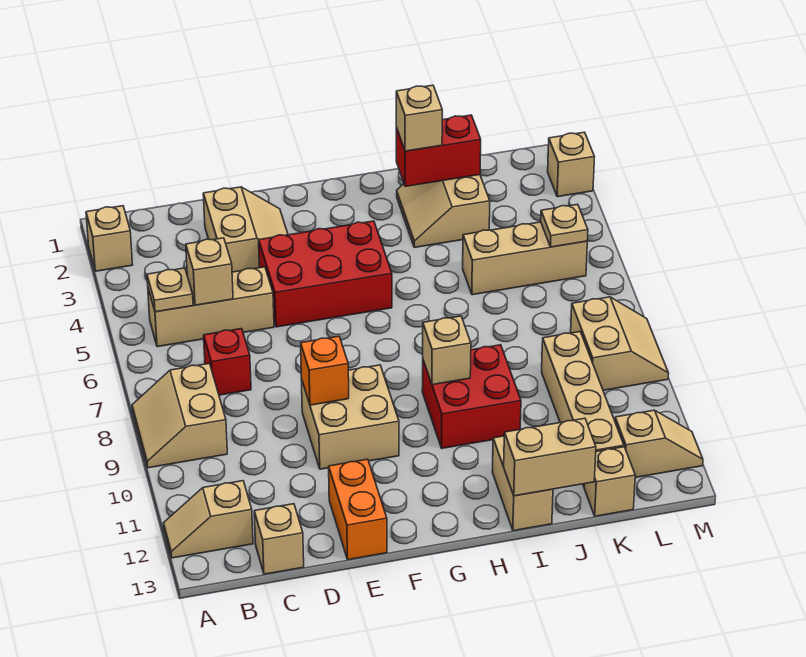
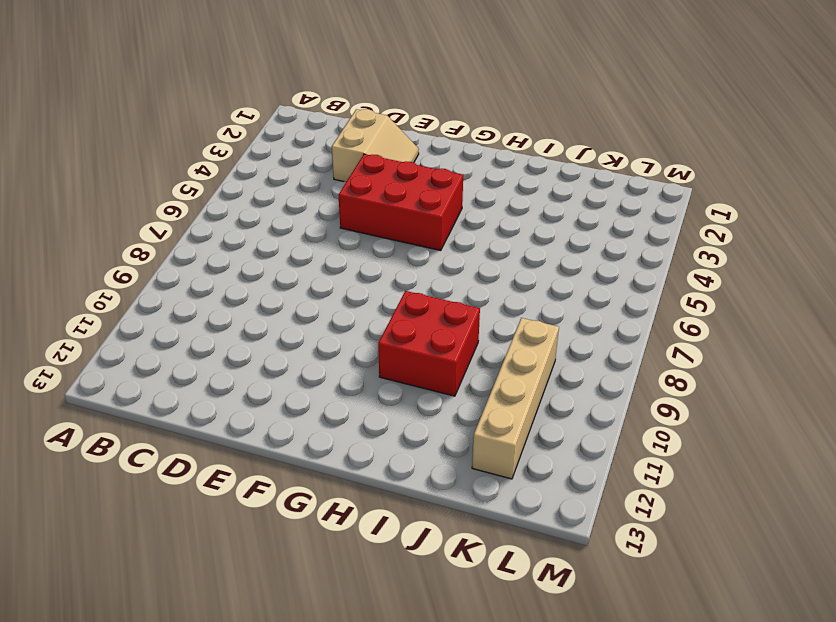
none -> tan brick A2 level 1
none -> tan slope A8:B9 level 1 top B
none -> tan slope A12:B12 level 1 top B

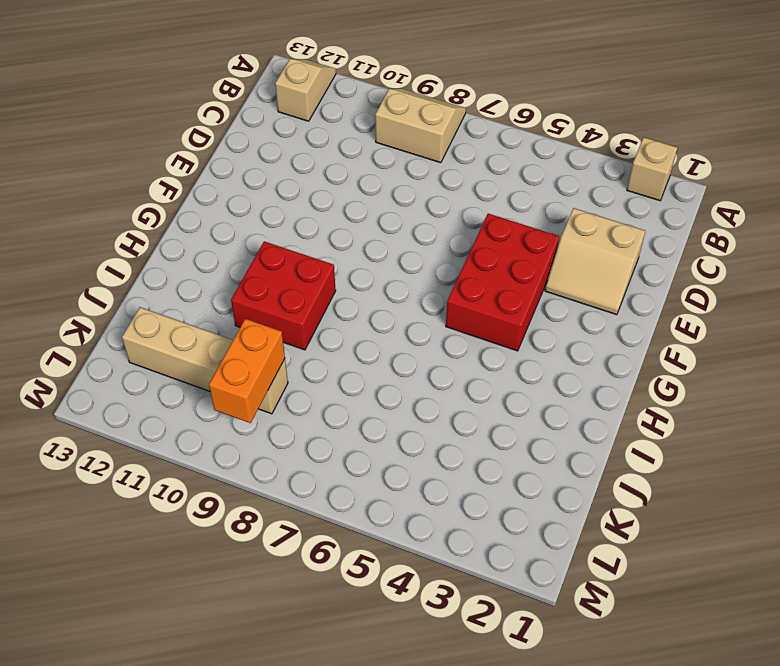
orange brick K9:L9 level 2 -> orange brick E12:E13 level 1
none -> tan brick B5:D5 level 1
none -> red brick C7 level 1
none -> tan brick C13 level 1

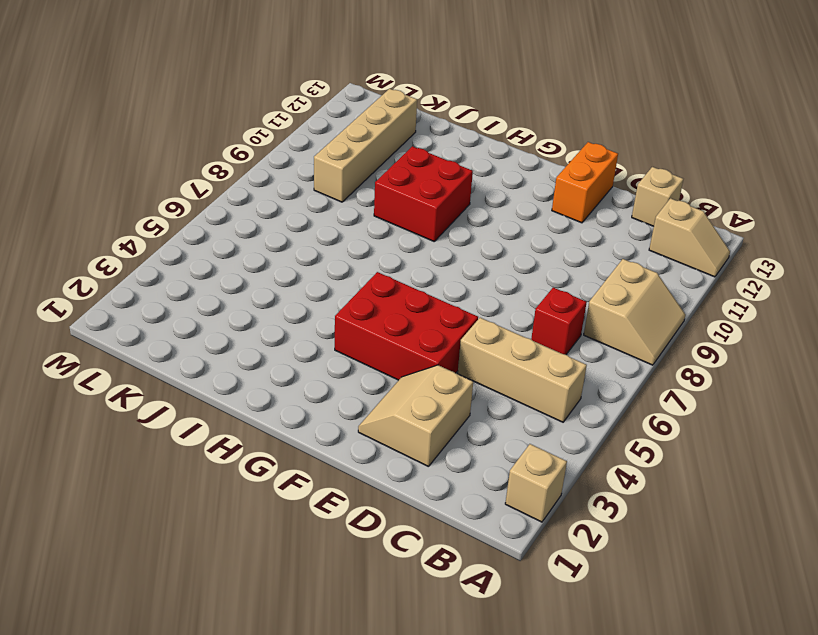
none -> tan brick E9:F10 level 1
none -> tan slope I2:J3 level 1 top J
none -> tan brick I12:I13 level 1

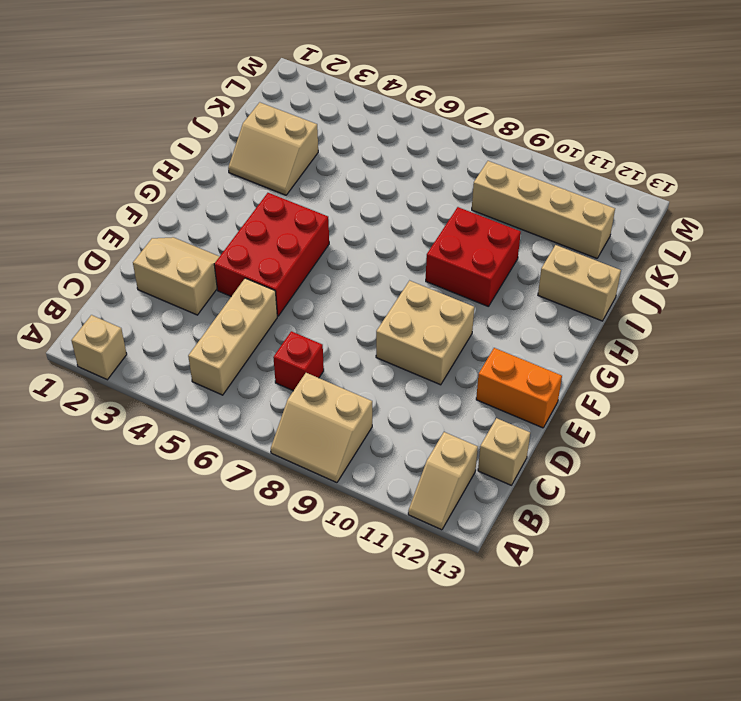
none -> tan brick J5:L5 level 1
none -> tan brick K13 level 1
none -> tan slope L8:M9 level 1 top L

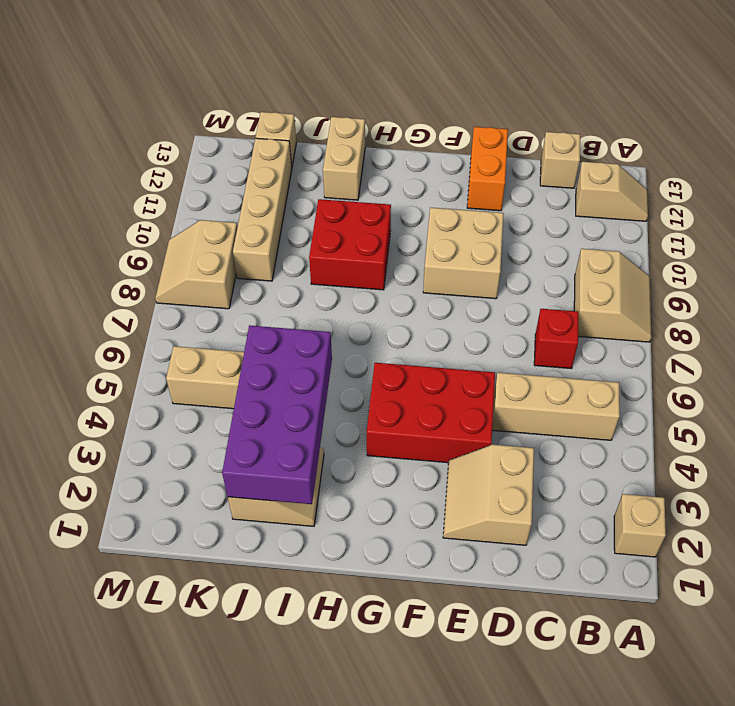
purple brick I2:J5 level 2 -> red brick I2:J2 level 2
none -> tan slope L12:M12 level 1 top L
none -> tan brick M2 level 1
none -> tan plate B5 level 2

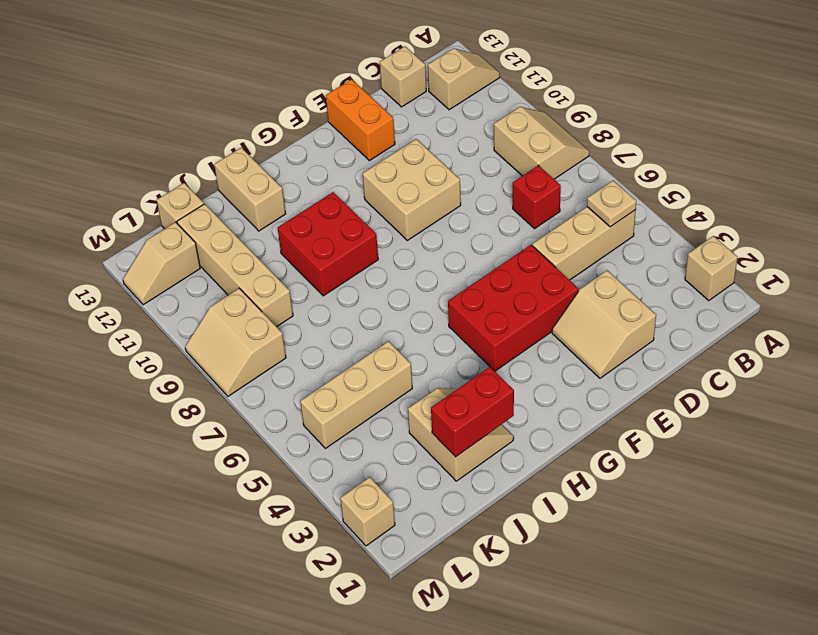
none -> tan brick C5 level 2
none -> orange brick E9 level 2
none -> tan brick H9 level 2

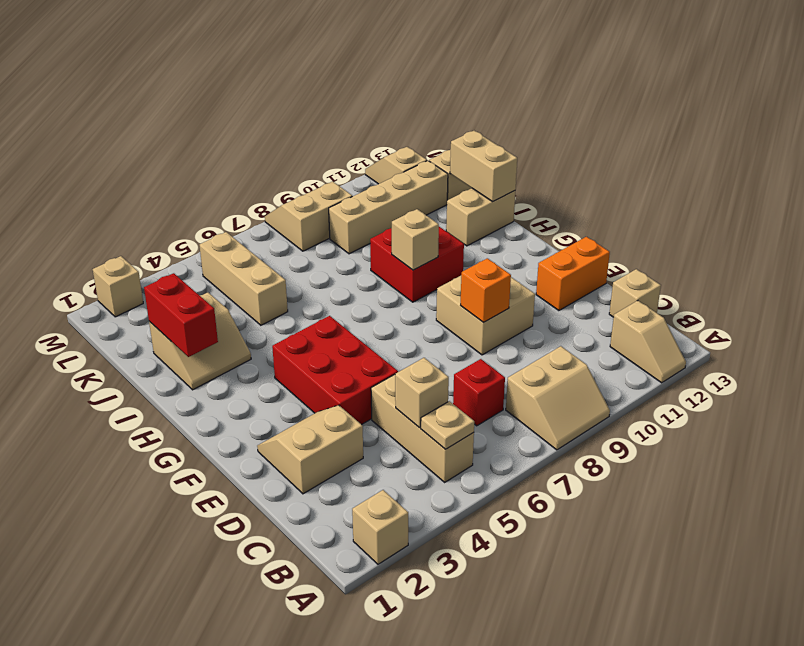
none -> tan plate L5 level 2
none -> tan brick I2 level 3

